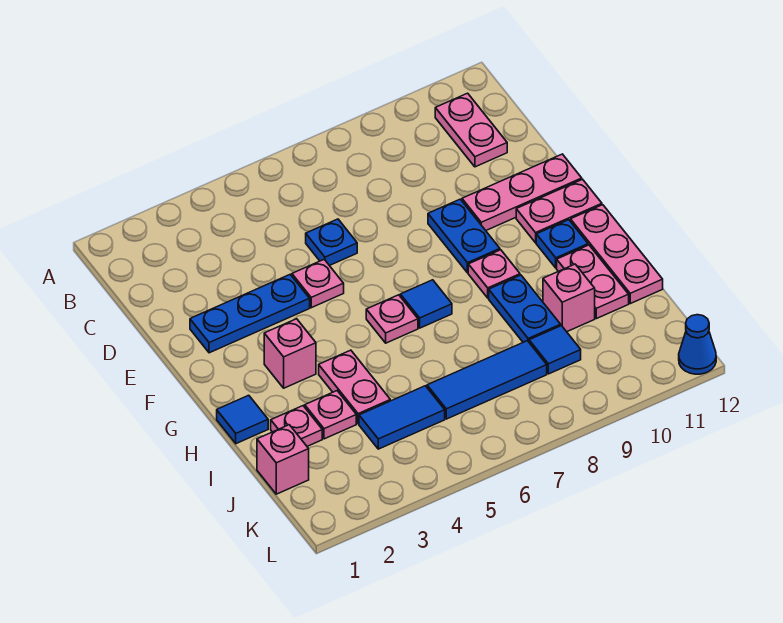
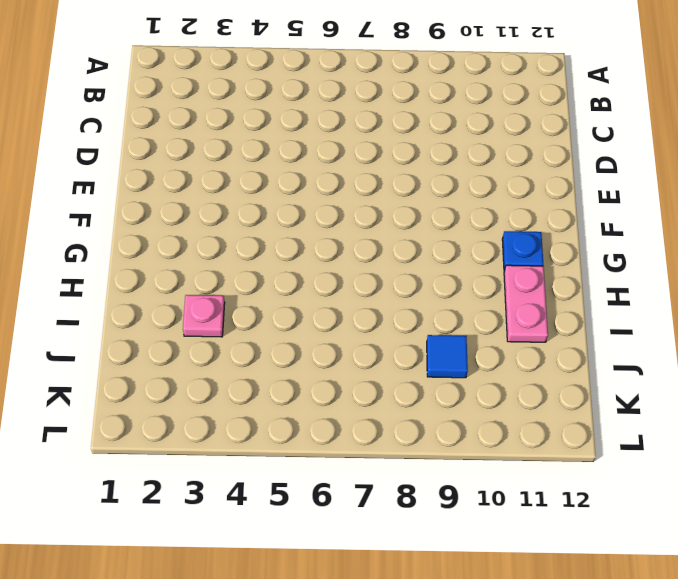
none -> pink plate B11:C11 level 1
none -> blue plate D6 level 1
none -> blue plate E2:E4 level 1

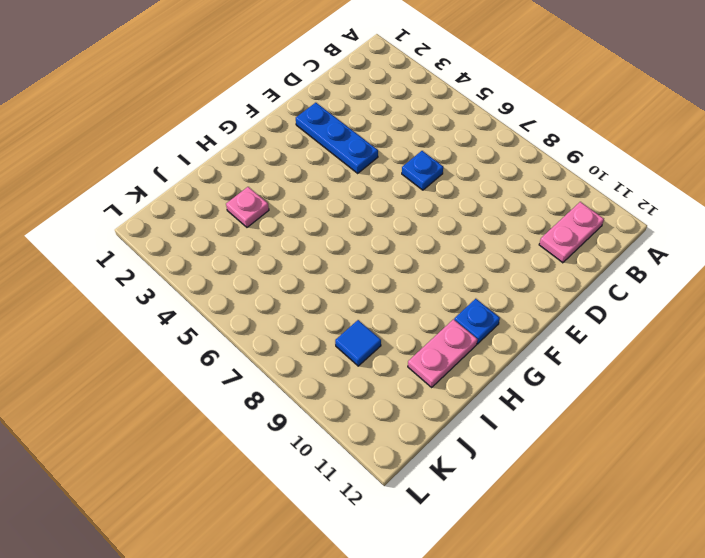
none -> pink plate E5 level 1
none -> blue plate E9:F9 level 1
none -> pink plate E10:E12 level 1

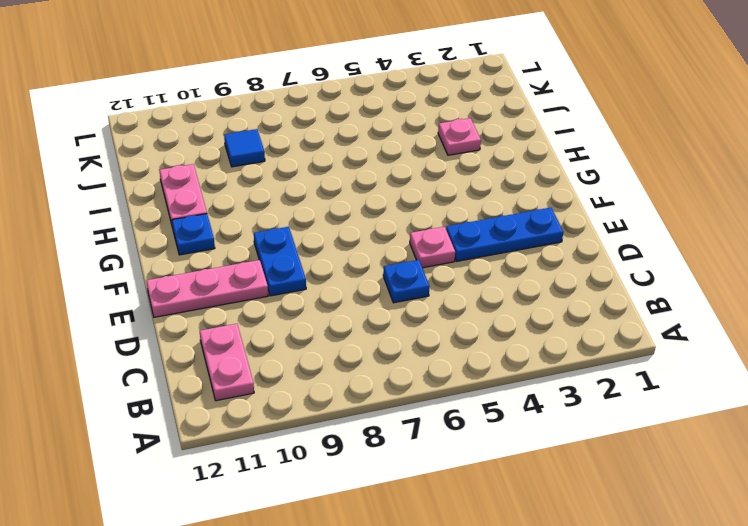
none -> pink plate F11:F12 level 1
none -> pink brick G3 level 1
none -> pink plate G6 level 1

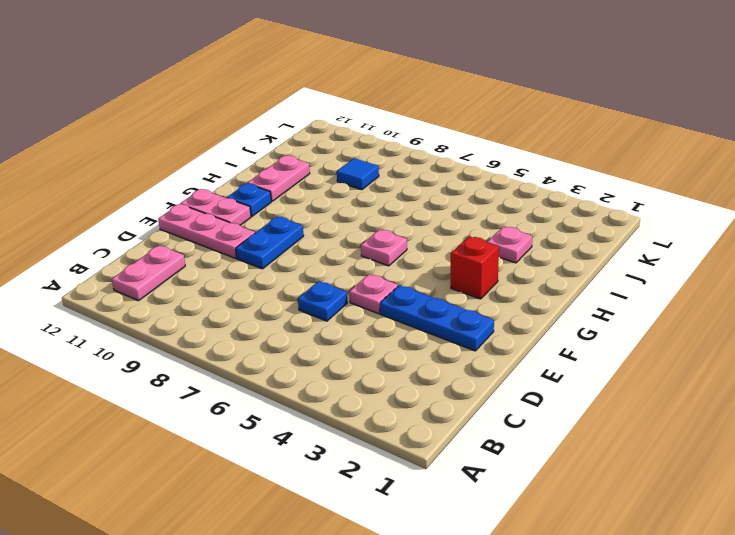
red brick G3 level 1 -> pink brick G3 level 1
none -> blue tile G7 level 1
none -> pink plate G9 level 1
none -> pink plate G12:I12 level 1

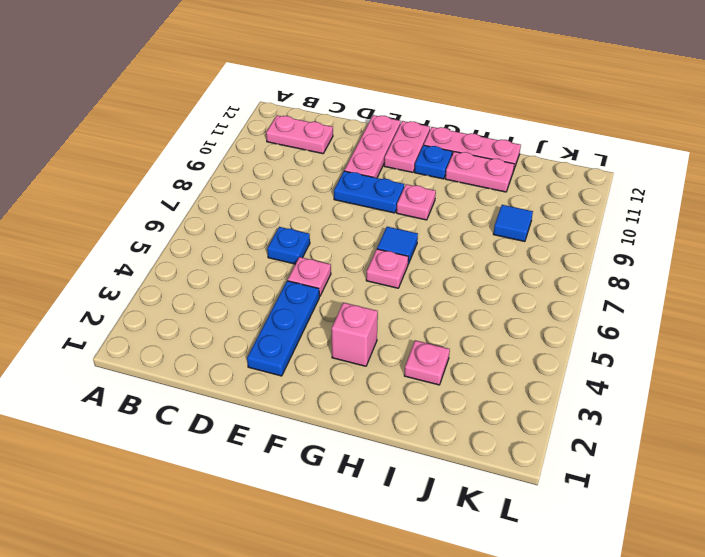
none -> blue tile H1 level 1
none -> pink plate H4:I4 level 1
none -> blue plate H9:I9 level 1

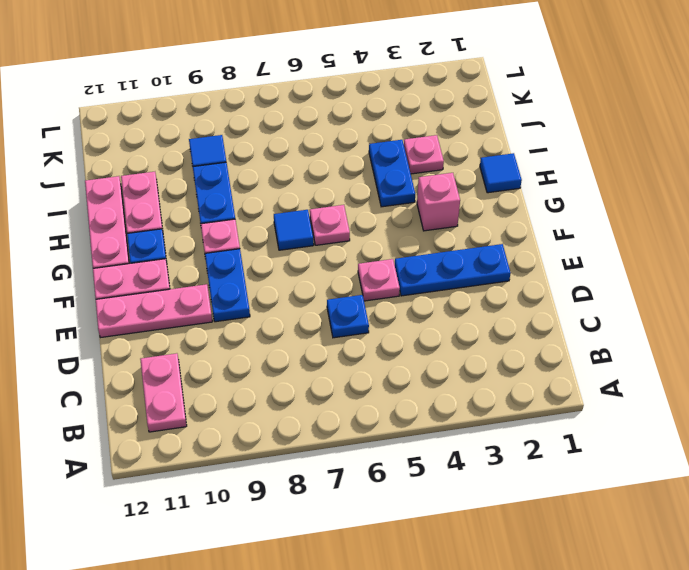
blue plate H4:I4 level 1 -> pink plate H4:I4 level 1
none -> pink plate I2 level 1
none -> pink brick I10 level 1
none -> pink brick J1 level 1

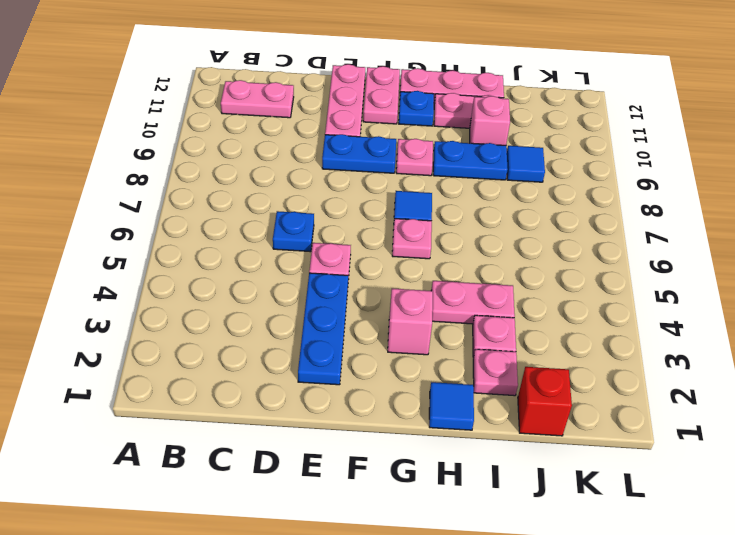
red brick J1 level 1 -> pink brick J1 level 1
none -> blue tile J4:J5 level 1
none -> blue tile J6:J8 level 1
none -> blue cone L12 level 1

